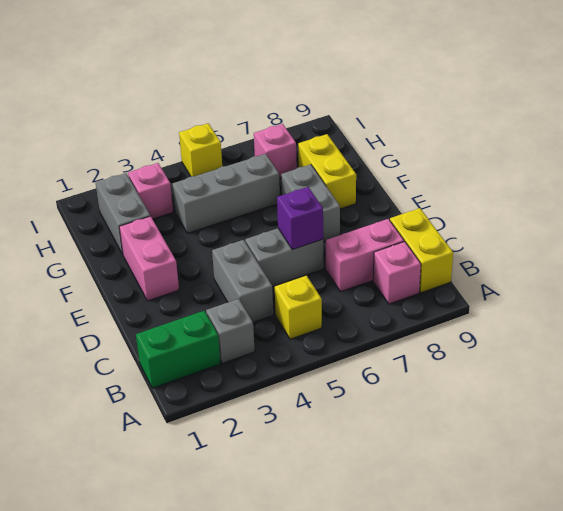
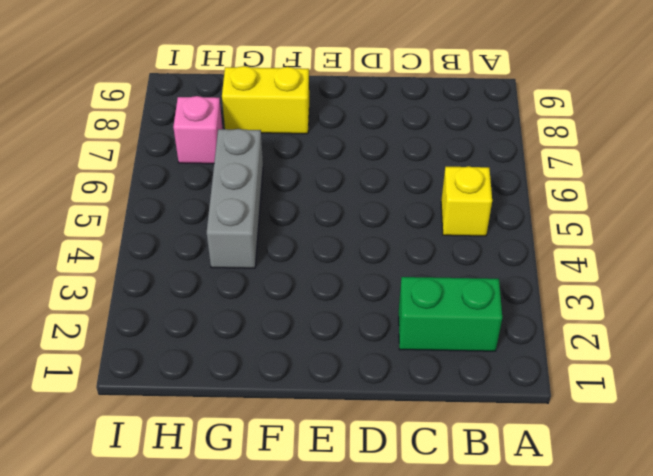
green brick B2:C2 level 1 -> green brick B1:B2 level 1
none -> grey brick B3 level 1
none -> pink brick B8 level 1
none -> yellow brick B9:C9 level 1

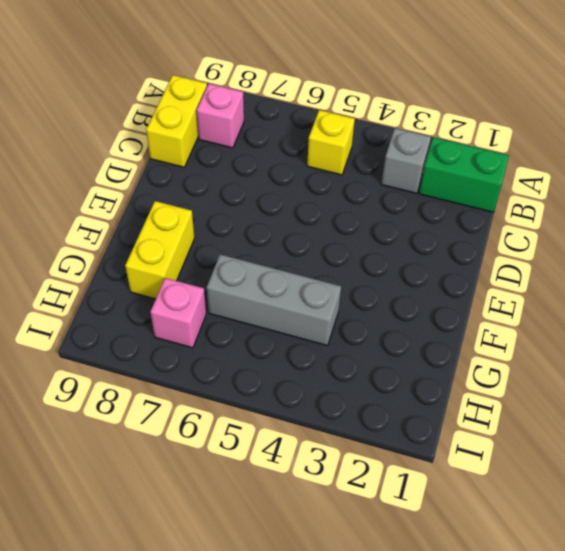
none -> grey brick C4:D4 level 1
none -> pink brick C7:C8 level 1
none -> grey brick D5:D6 level 1

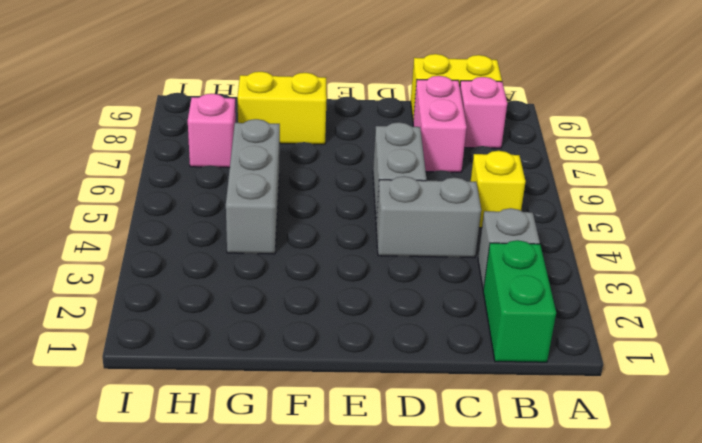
none -> pink brick E2:F2 level 1
none -> grey brick E7:F7 level 1
none -> grey brick G2:H2 level 1

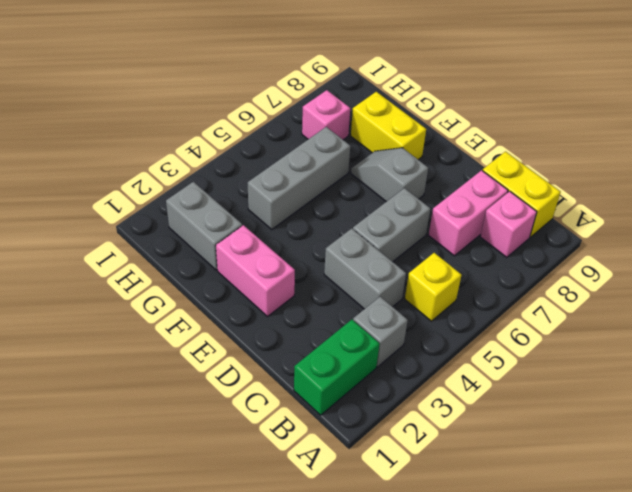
grey slope E7:F7 level 1 top E -> grey brick E7:F7 level 1
none -> pink brick H3 level 1
none -> yellow brick I5 level 1
none -> purple brick D6 level 2

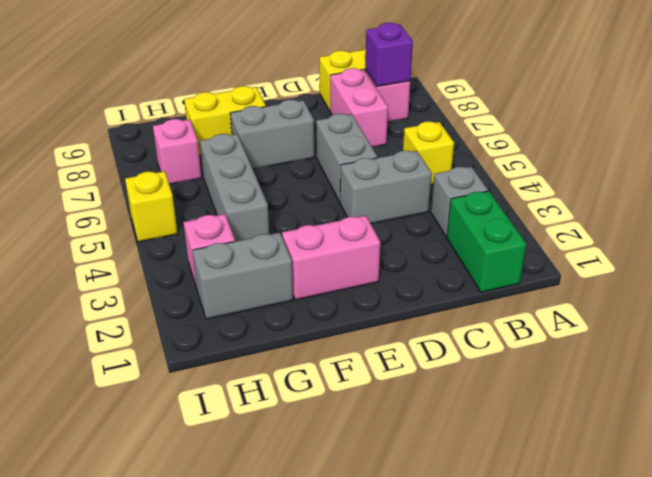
purple brick B8 level 2 -> purple brick D6 level 2

